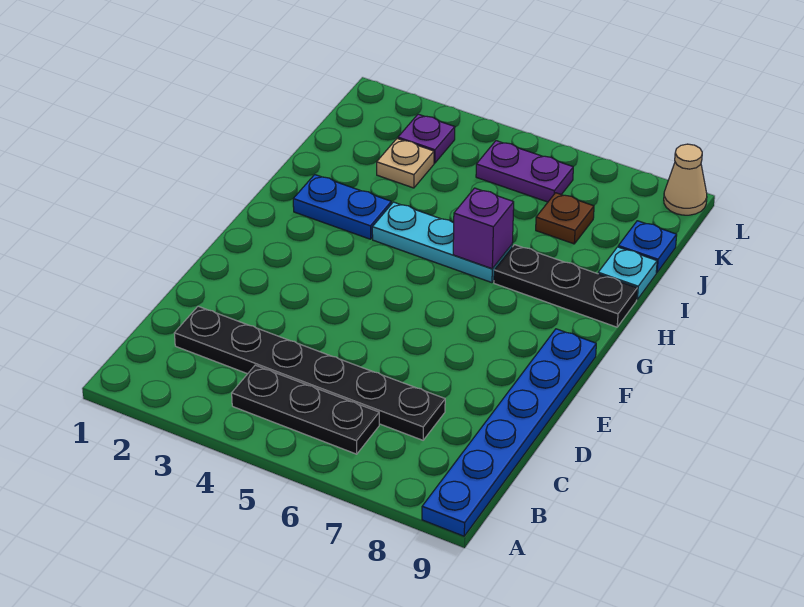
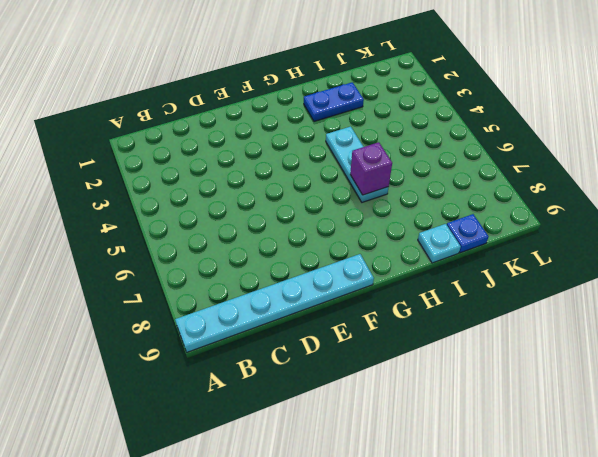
cyan plate A9:F9 level 1 -> blue plate A9:F9 level 1
blue plate H2:I2 level 1 -> blue plate H2:H3 level 1
none -> black plate B4:B6 level 1
none -> black plate C2:C7 level 1
none -> black plate H7:H9 level 1

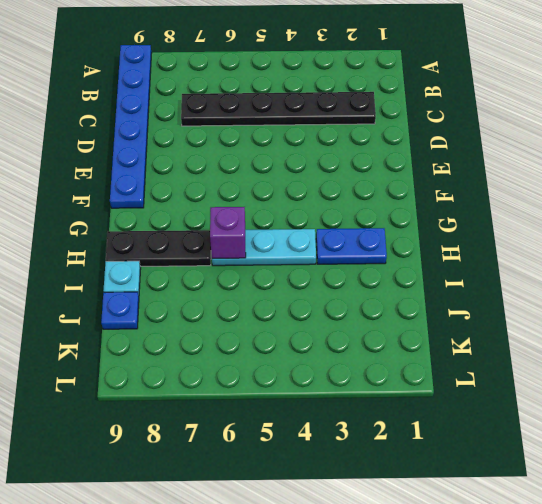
none -> black plate B4:B6 level 1
none -> tan plate J3 level 1
none -> brown plate J7 level 1

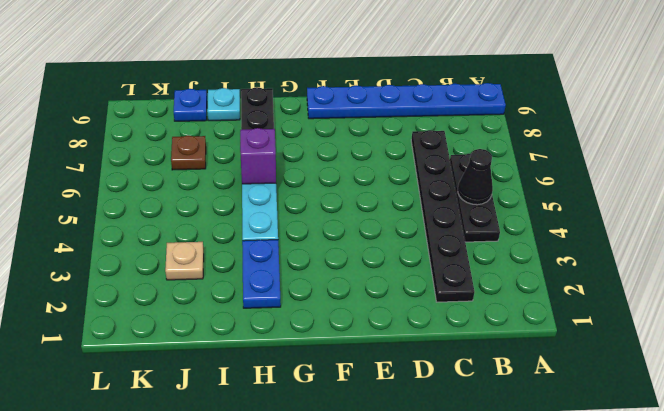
black cone B5 level 2 -> none
none -> purple plate K3 level 1
none -> purple plate K5:K6 level 1
none -> tan cone L9 level 1

